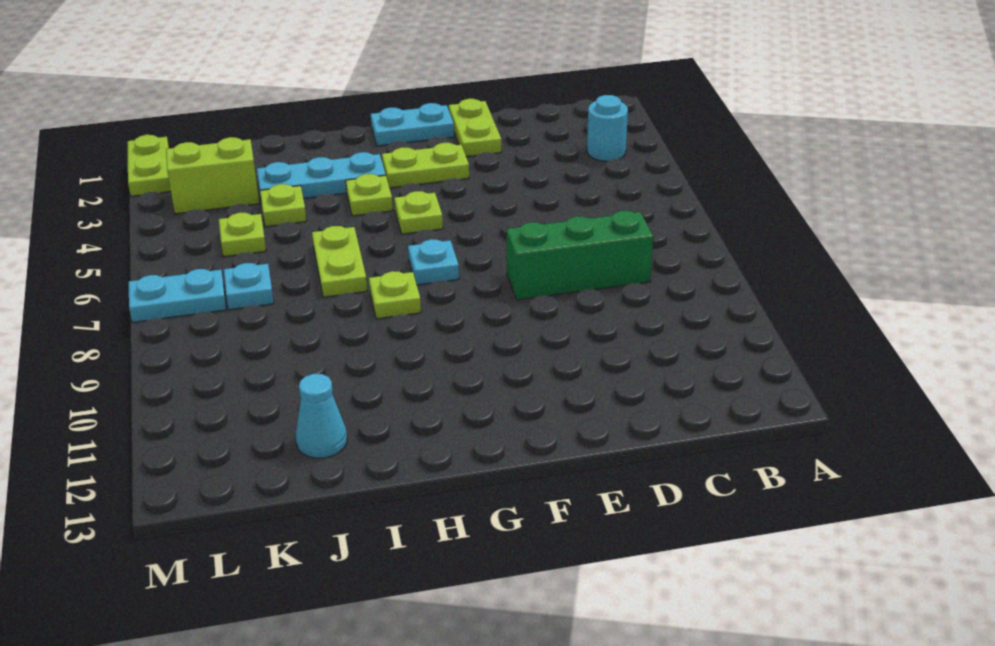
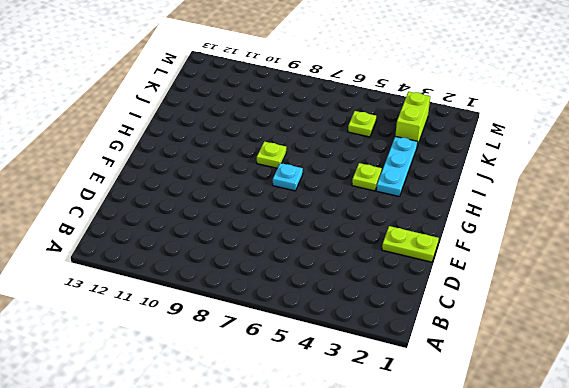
none -> cyan round brick B3 level 1
none -> green brick C8:E8 level 1
none -> cyan plate F1:G1 level 1

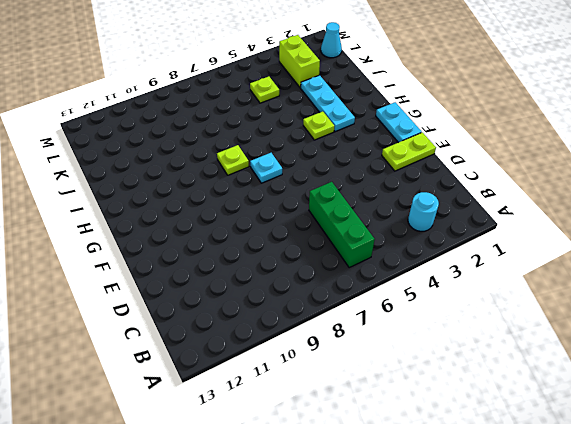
green brick B6:D6 level 1 -> green brick C8:E8 level 1
cyan cone L1 level 1 -> cyan cone J12 level 1
none -> lime plate F3:G3 level 1
none -> lime plate G5 level 1
none -> lime plate I6:I7 level 1

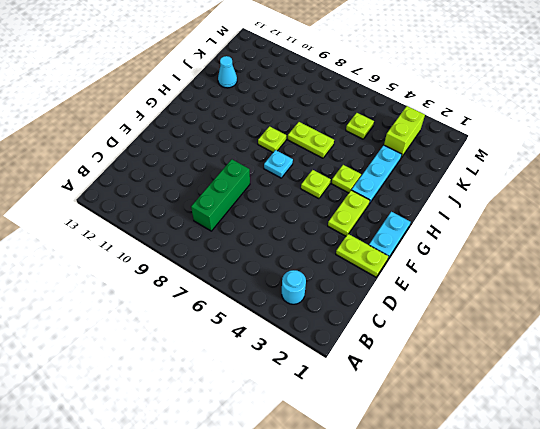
none -> lime plate J4 level 1
none -> cyan plate K7 level 1
none -> cyan plate L7:M7 level 1

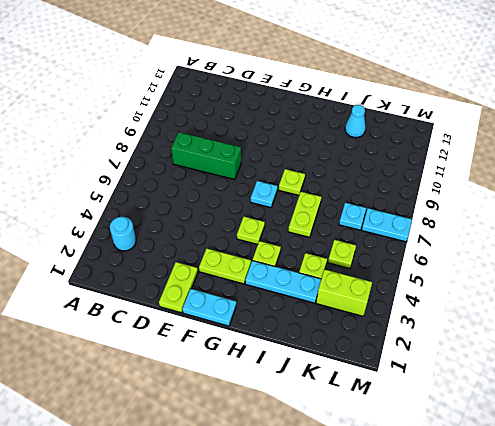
none -> lime plate M1:M2 level 1

